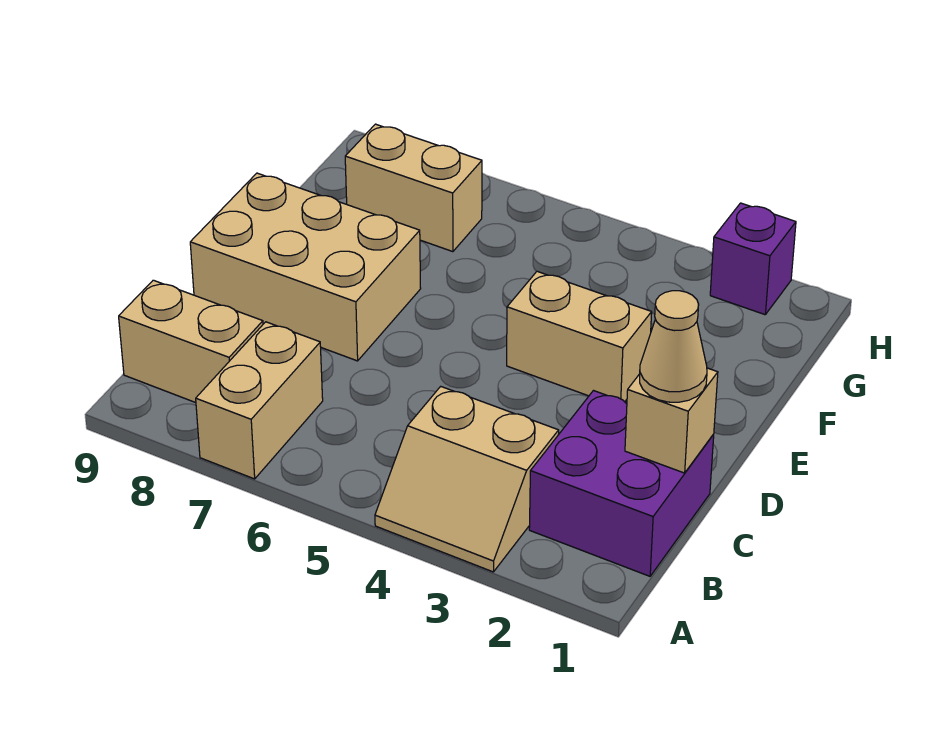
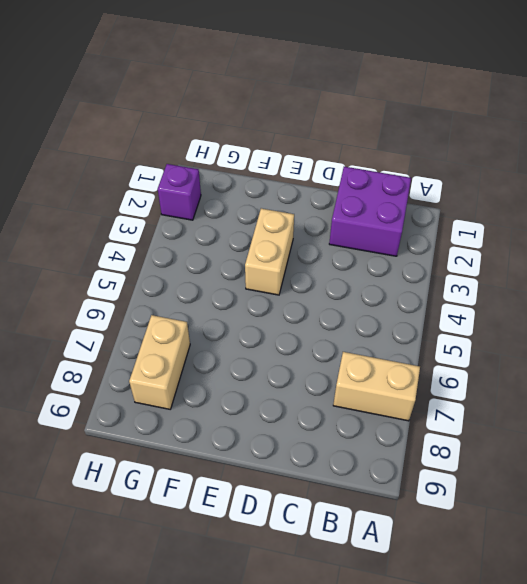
none -> tan slope A3:B4 level 1 top B
none -> tan brick B8:B9 level 1

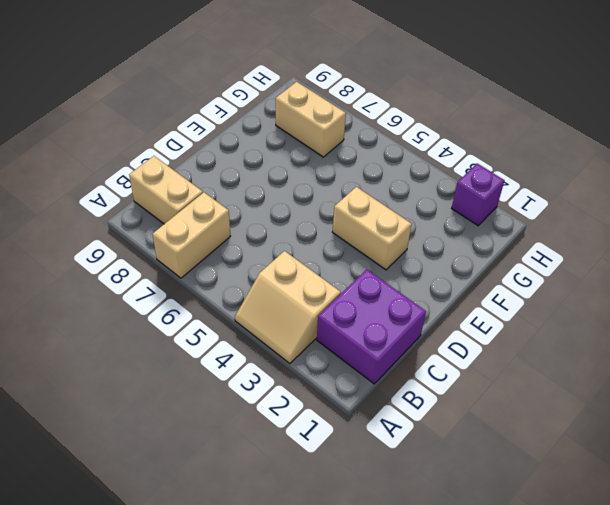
none -> tan brick D7:E9 level 1
none -> tan brick C1 level 2

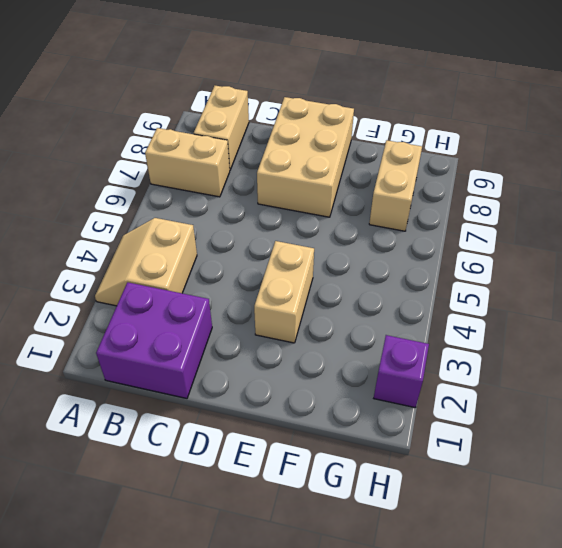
none -> tan brick C1 level 2
none -> tan cone C1 level 3

